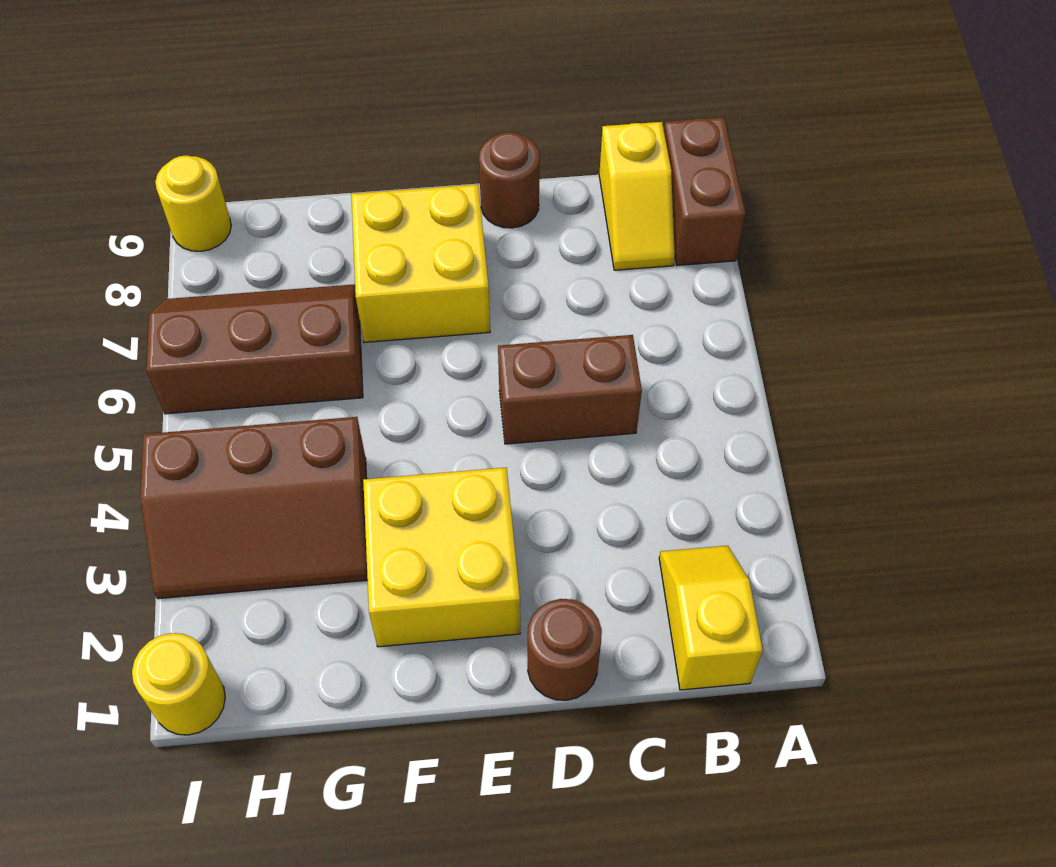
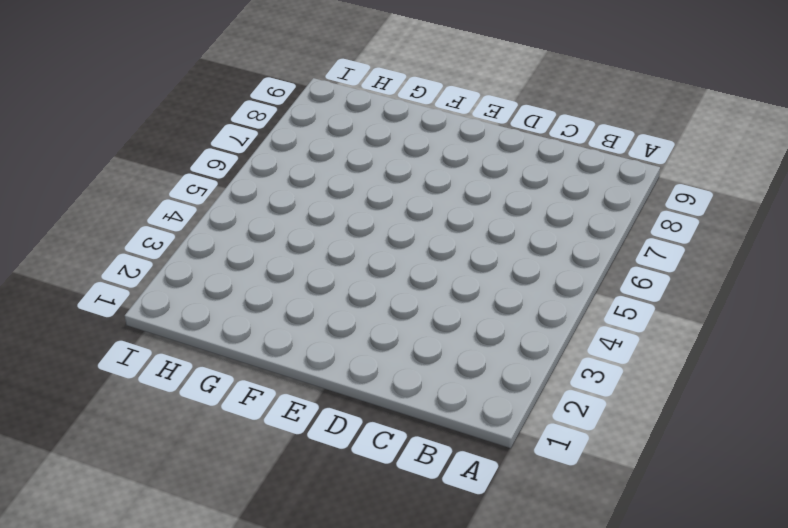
none -> brown brick A8:A9 level 1
none -> yellow slope B1:B2 level 1 top 1
none -> yellow slope B8:B9 level 1 top 9

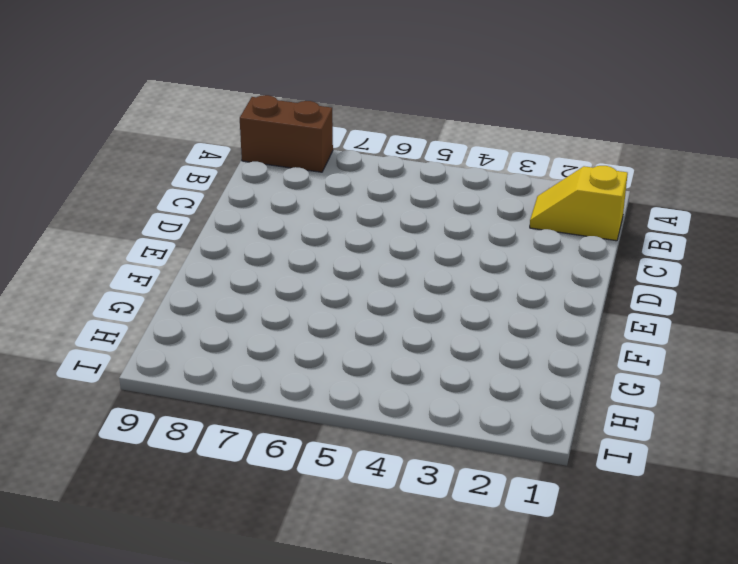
none -> yellow slope B8:B9 level 1 top 9
none -> brown brick C5:D5 level 1
none -> brown round brick D1 level 1

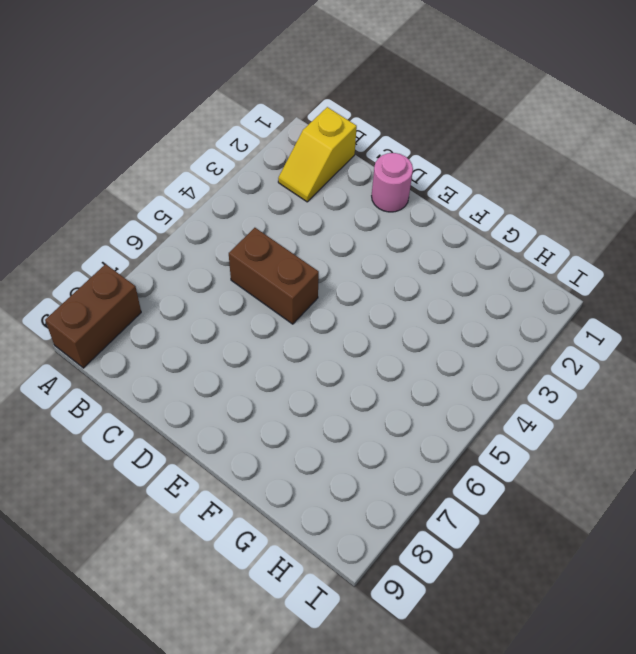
pink round brick D1 level 1 -> brown round brick D1 level 1
none -> yellow slope B8:B9 level 1 top 9
none -> brown round brick D9 level 1
none -> yellow brick E2:F3 level 1

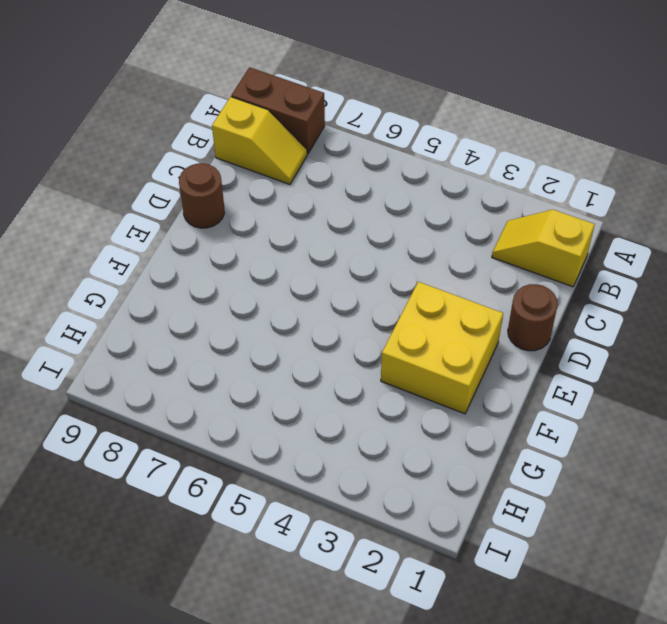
none -> brown brick C5:D5 level 1
none -> yellow brick E7:F8 level 1
none -> brown slope G3:I4 level 1 top 4

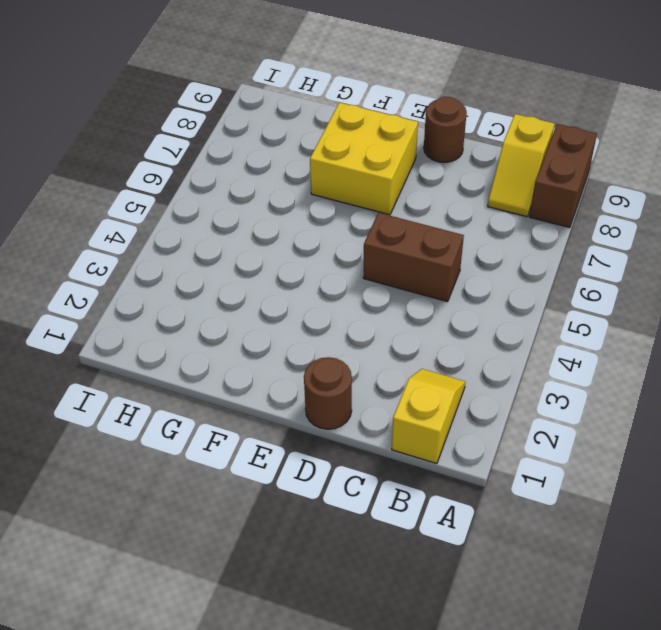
none -> yellow brick E2:F3 level 1
none -> brown slope G3:I4 level 1 top 4
none -> brown slope G6:I7 level 1 top 6

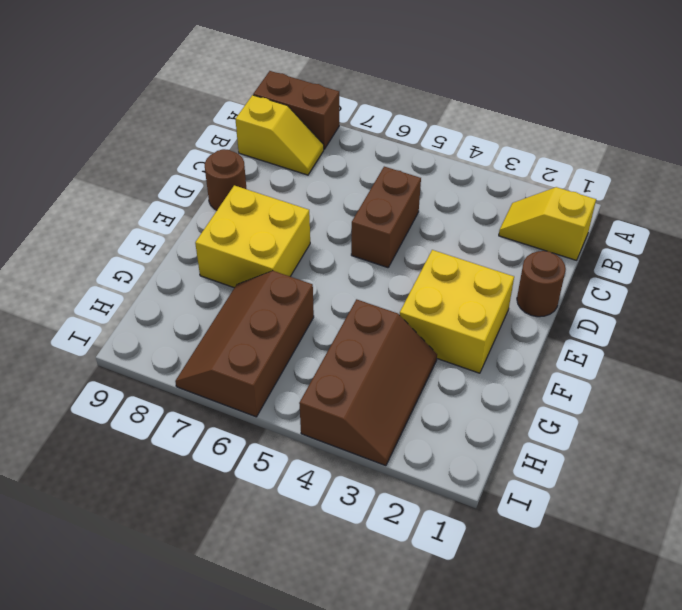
none -> yellow round brick I1 level 1
none -> yellow round brick I9 level 1

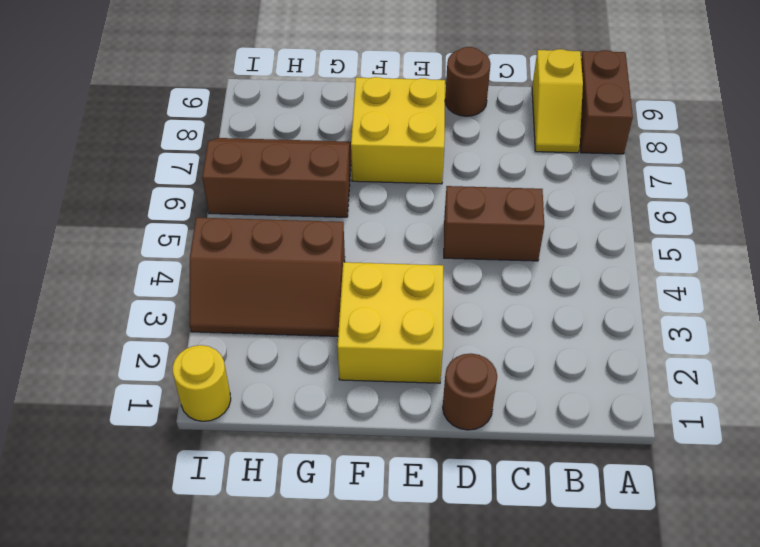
none -> yellow slope B1:B2 level 1 top 1
none -> yellow round brick I9 level 1

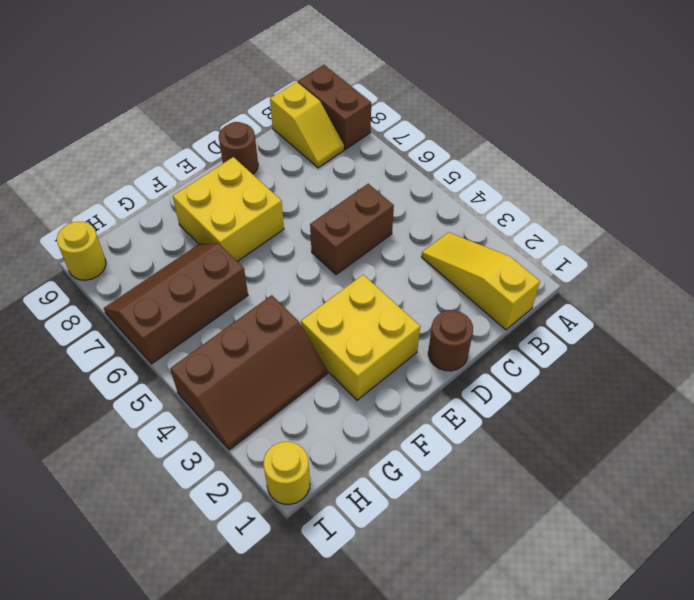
yellow slope B1:B3 level 1 top 1 -> yellow slope B1:B2 level 1 top 1

